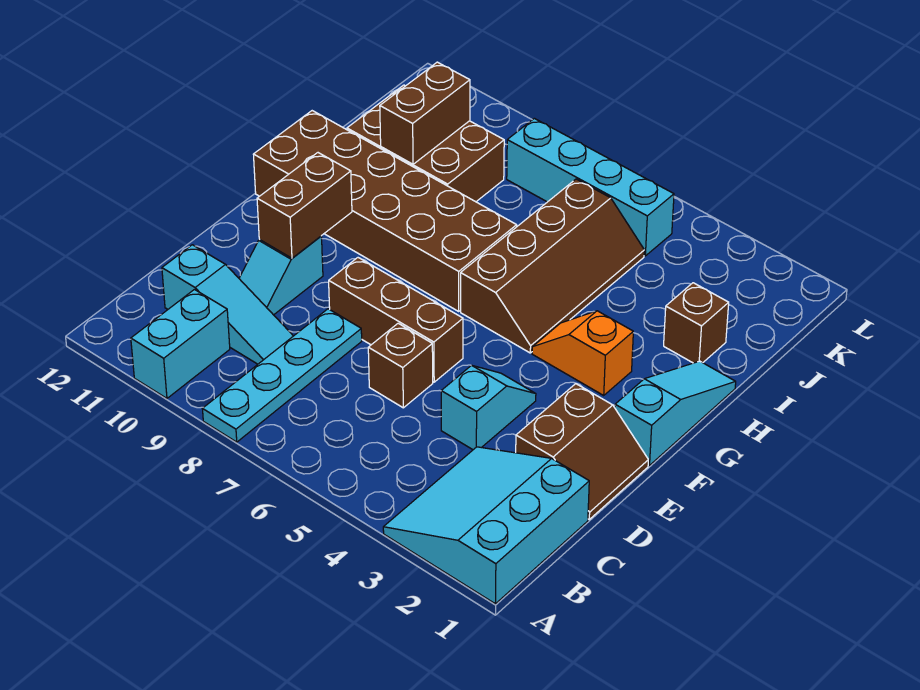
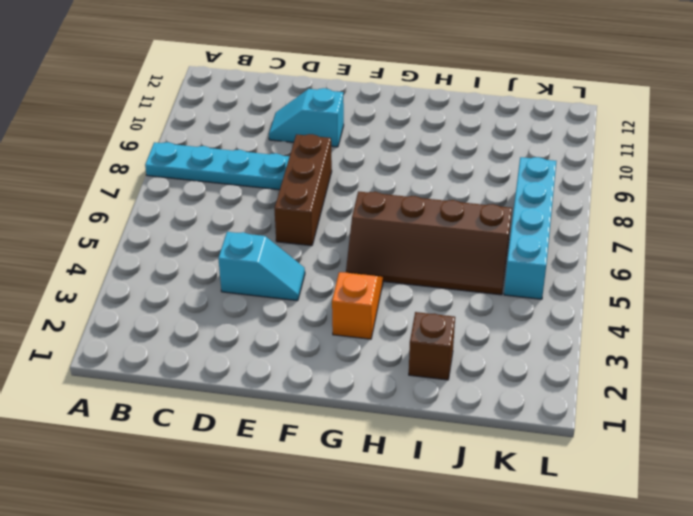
none -> cyan slope A1:C3 level 1 top 1
none -> cyan brick A10:B10 level 1
none -> cyan slope C9:C11 level 1 top 11

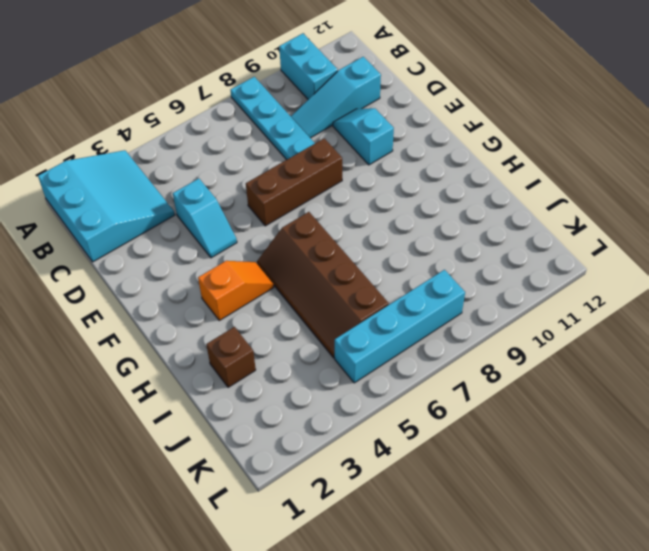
none -> brown slope D1:E2 level 1 top 2
none -> brown brick D6 level 1
none -> cyan slope F1:H1 level 1 top F

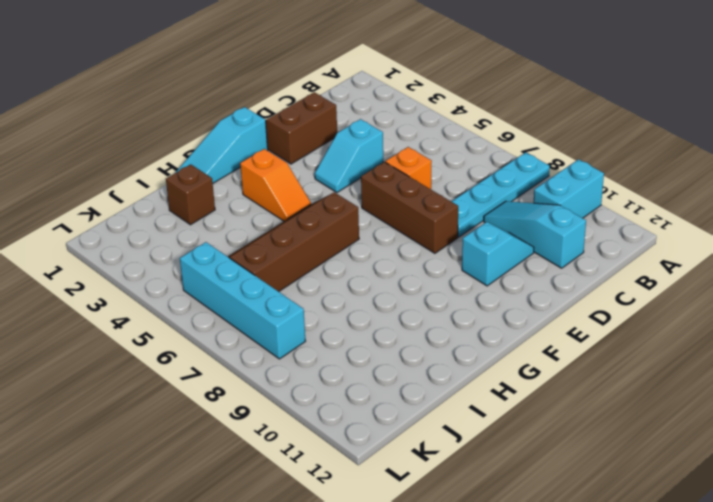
orange brick D6 level 1 -> brown brick D6 level 1
none -> cyan slope A1:C3 level 1 top 1
none -> brown brick G7:H12 level 1
none -> brown brick I9:J11 level 1

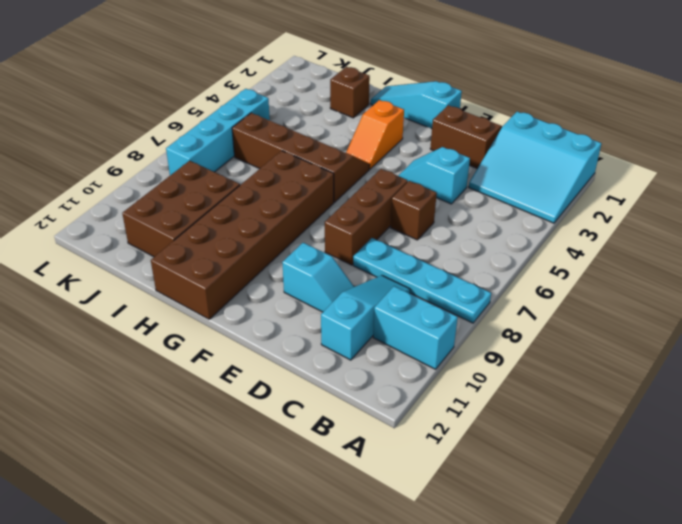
none -> brown brick E10:F10 level 2
none -> brown brick I10:J10 level 2

